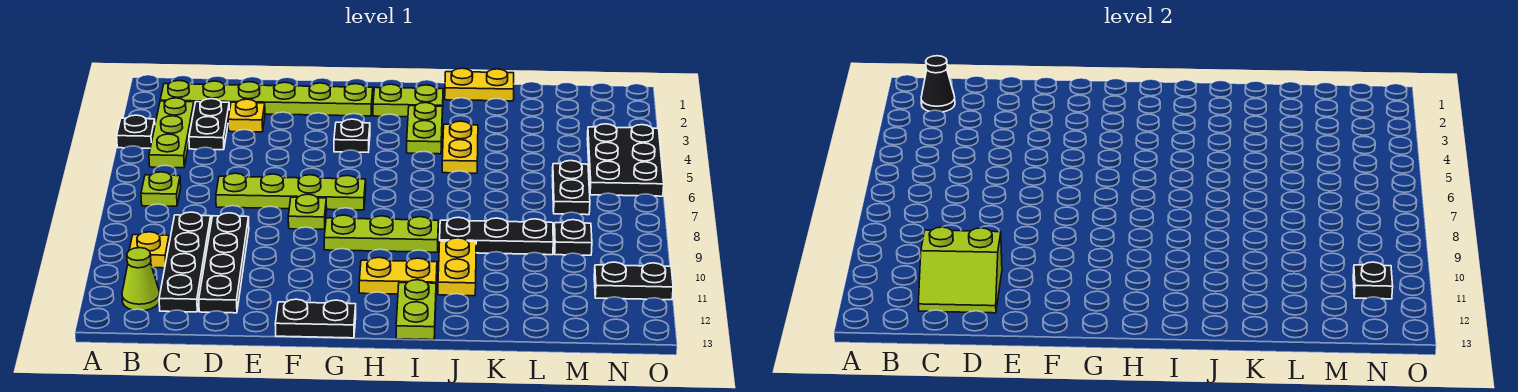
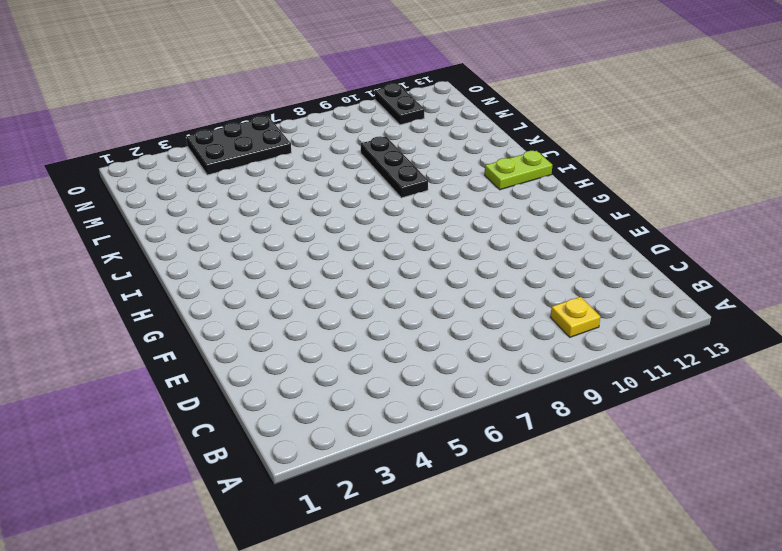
none -> black plate A4 level 1
none -> lime plate B2:G2 level 1
none -> lime plate B3:B5 level 1
none -> lime plate B7 level 1

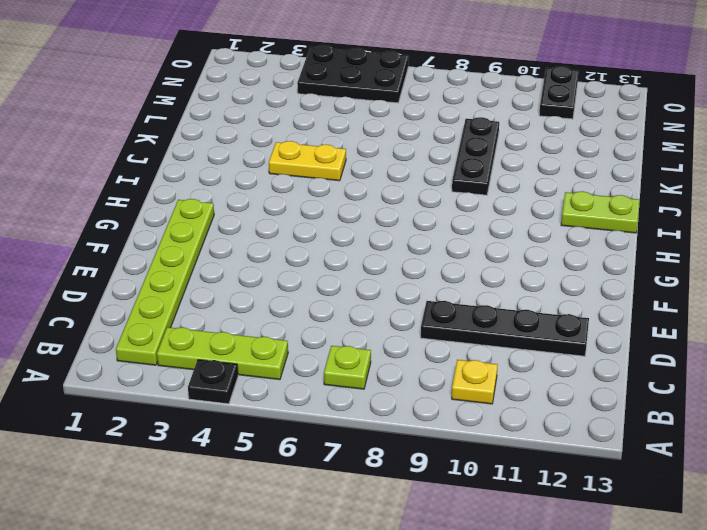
none -> lime cone B12 level 1
none -> black plate C3:C4 level 1
none -> black plate C9:C12 level 1
none -> yellow plate D3 level 1

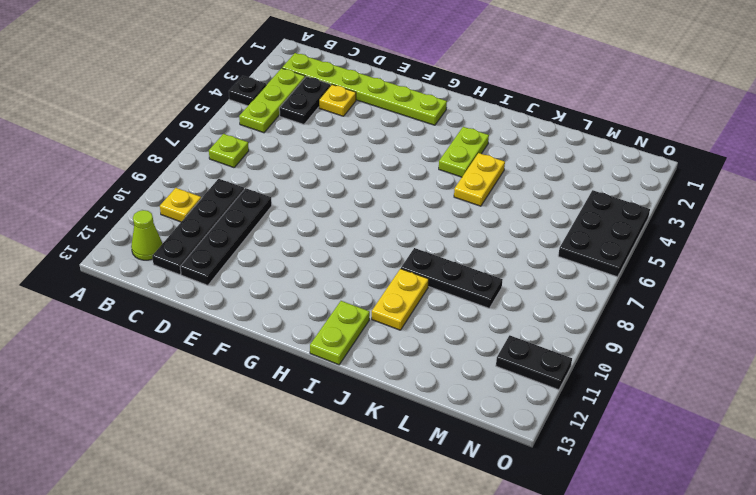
none -> lime plate D7:G7 level 1
none -> lime plate F8 level 1
none -> black plate F13:G13 level 1
none -> black plate G4 level 1

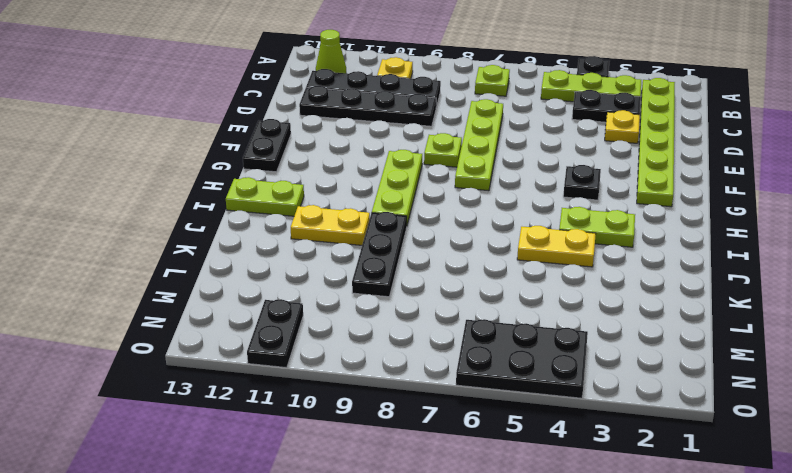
none -> lime plate H2:I2 level 1
none -> yellow plate H11:I11 level 1
none -> yellow plate J1:K1 level 1
none -> black plate M6:M7 level 1

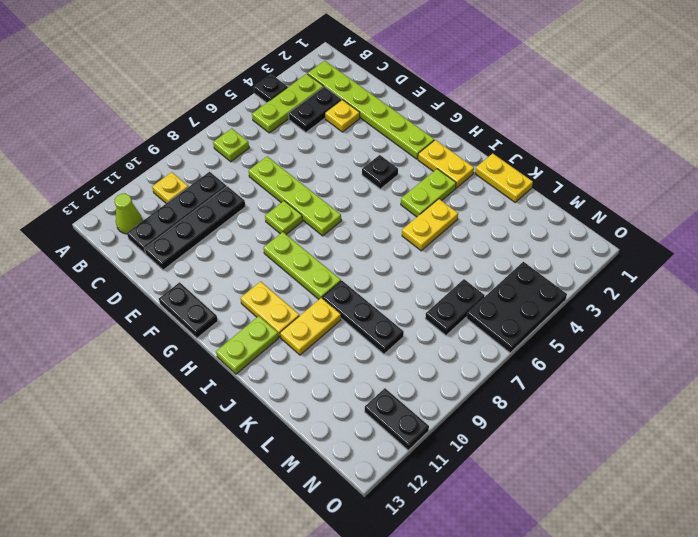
yellow plate H2:I2 level 1 -> lime plate H2:I2 level 1
none -> black plate M9 level 1
none -> black cone B2 level 2
none -> lime slope C11:D12 level 2 top 11
none -> black plate N11 level 2

